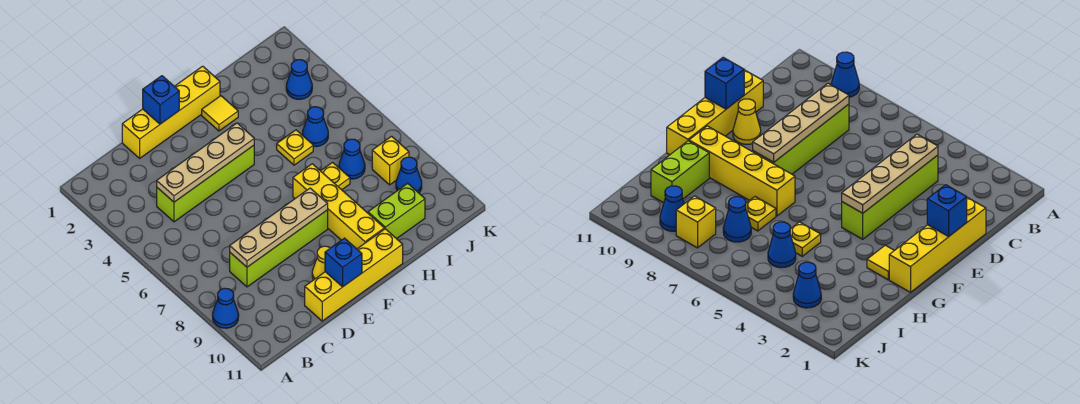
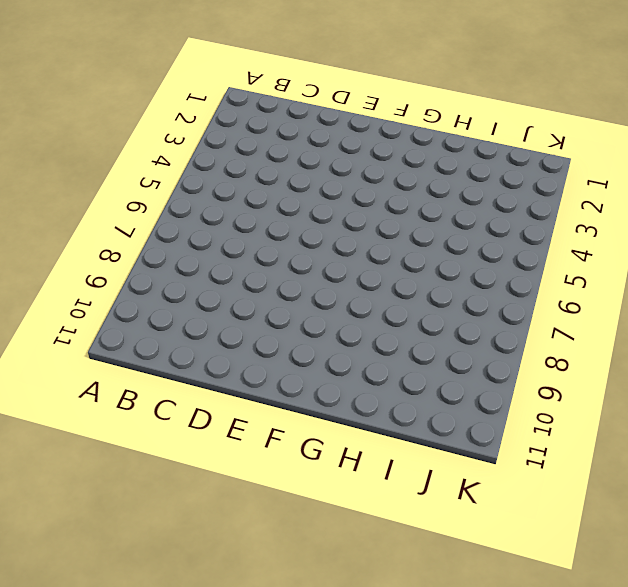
none -> blue cone A9 level 1
none -> lime brick C4:F4 level 1
none -> lime brick C8:F8 level 1

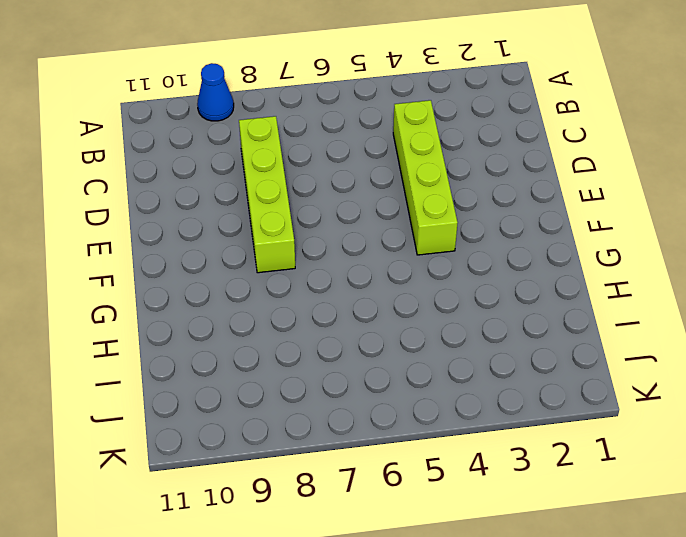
none -> yellow brick D1:G1 level 1
none -> yellow brick D11:G11 level 1
none -> yellow cone E10 level 1

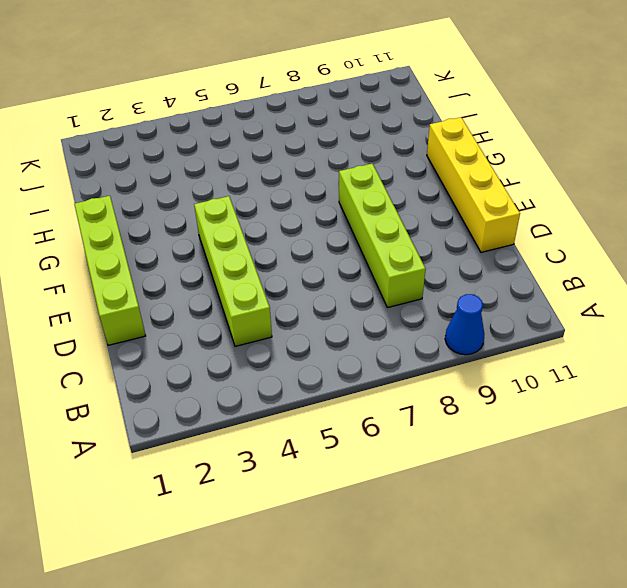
lime brick D1:G1 level 1 -> yellow brick D1:G1 level 1
none -> yellow cone E10 level 1
none -> yellow tile G2 level 1
none -> yellow brick G7:G10 level 1

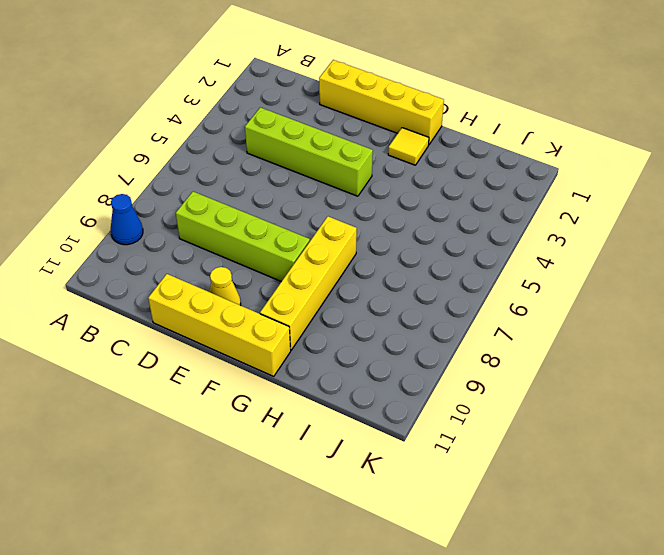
none -> yellow plate H5 level 1
none -> yellow plate H7 level 1
none -> lime brick H10:I10 level 1

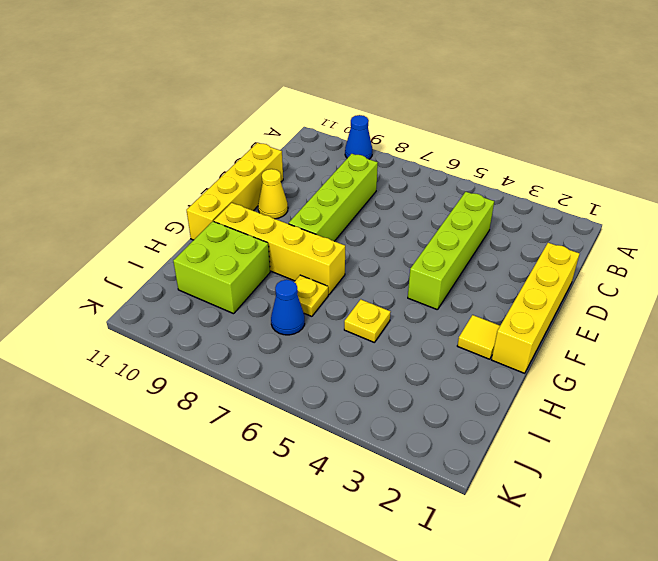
lime brick H9:I10 level 1 -> lime brick H10:I10 level 1
none -> blue cone I5 level 1
none -> blue cone J3 level 1
none -> yellow brick J8 level 1

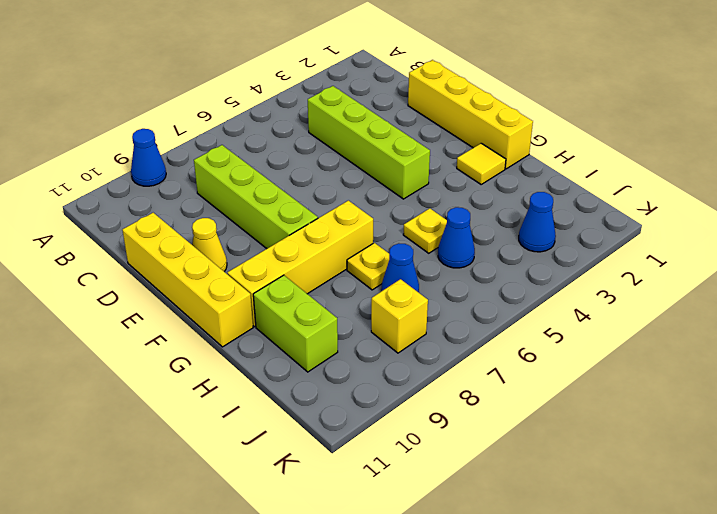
none -> blue cone J9 level 1
none -> tan plate C4:F4 level 2
none -> tan plate C8:F8 level 2

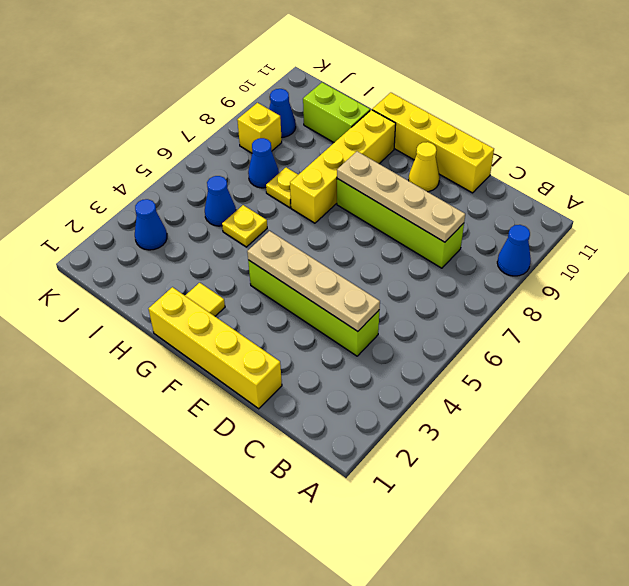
none -> blue brick E1 level 2
none -> blue brick E11 level 2

